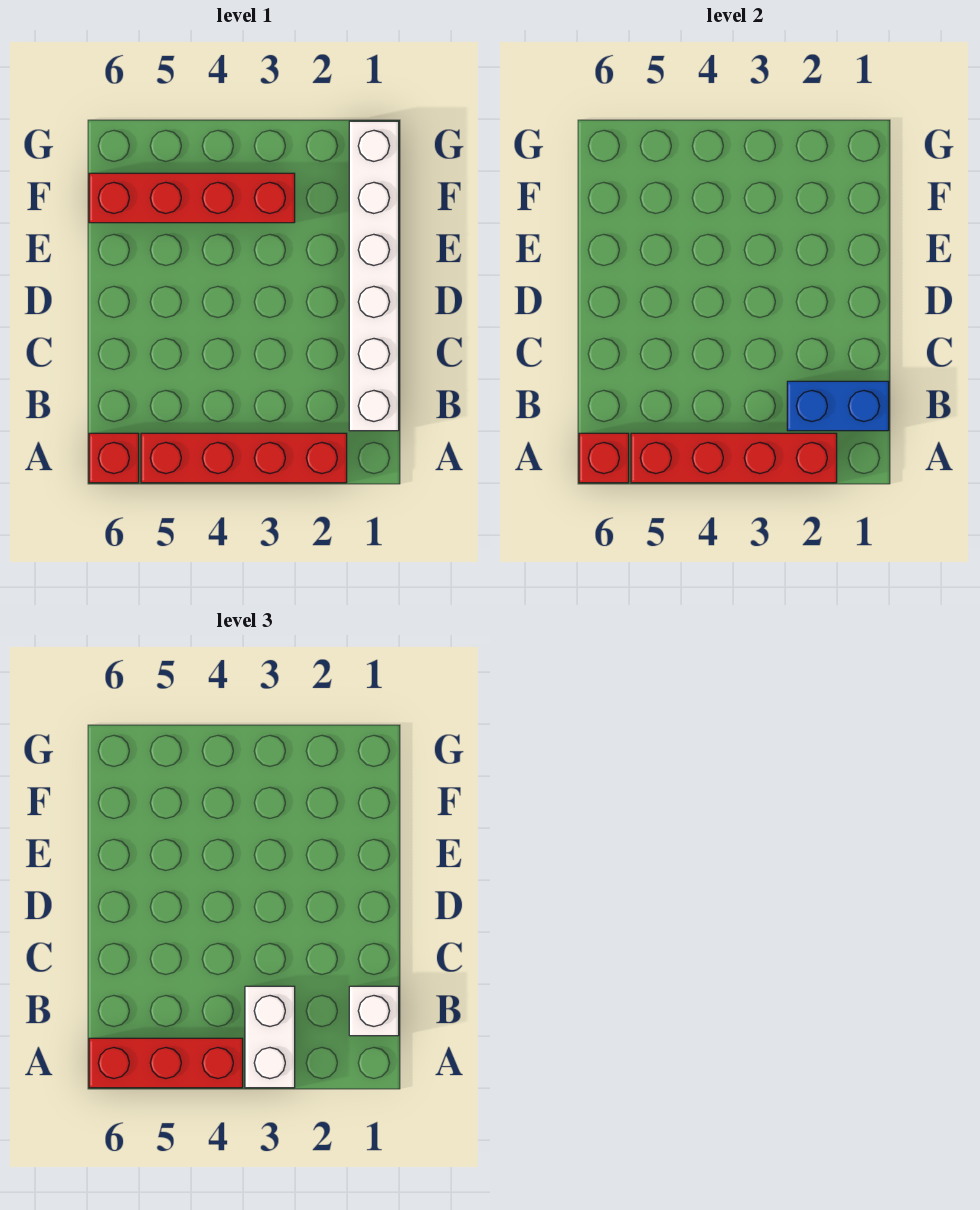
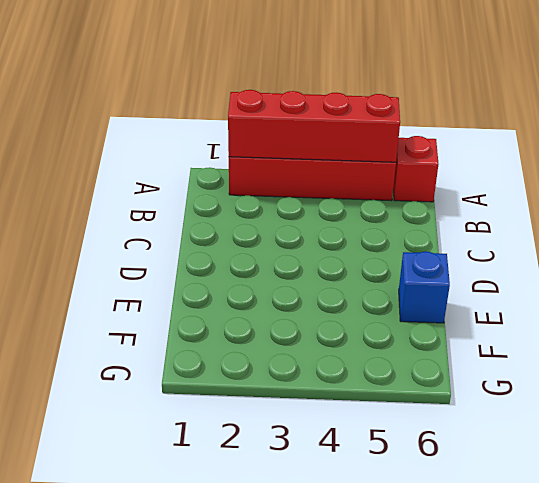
blue brick E6 level 1 -> none
none -> white brick B1:G1 level 1
none -> red brick F3:F6 level 1

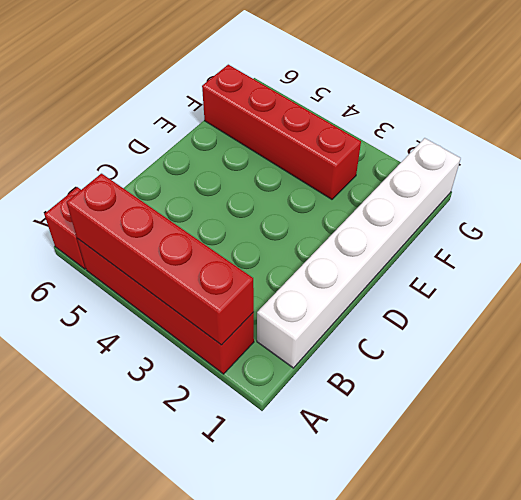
none -> red brick A6 level 2
none -> blue brick B1:B2 level 2

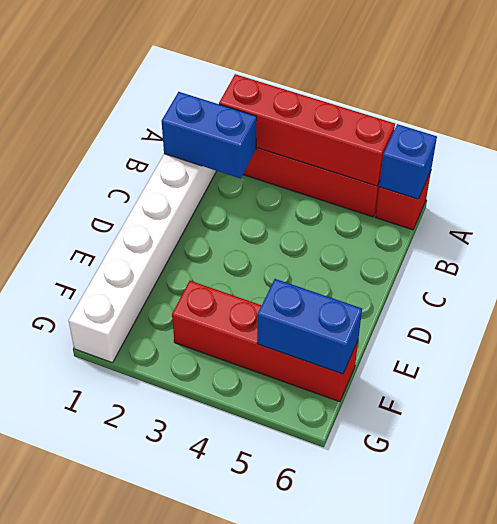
blue brick A6 level 2 -> red brick A6 level 2
blue brick F5:F6 level 2 -> none
none -> white brick A3:B3 level 3
none -> red brick A4:A6 level 3

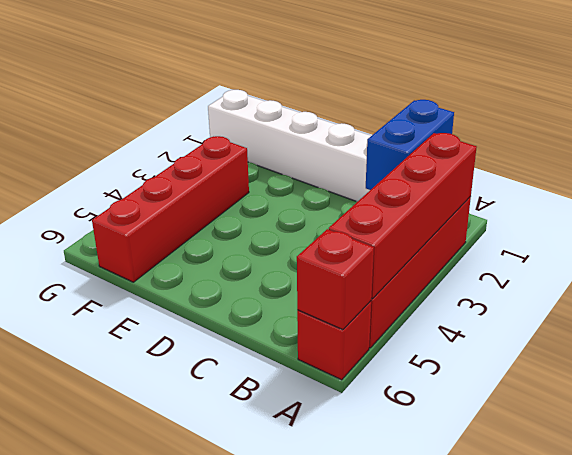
none -> white brick A3:B3 level 3
none -> red brick A4:A6 level 3

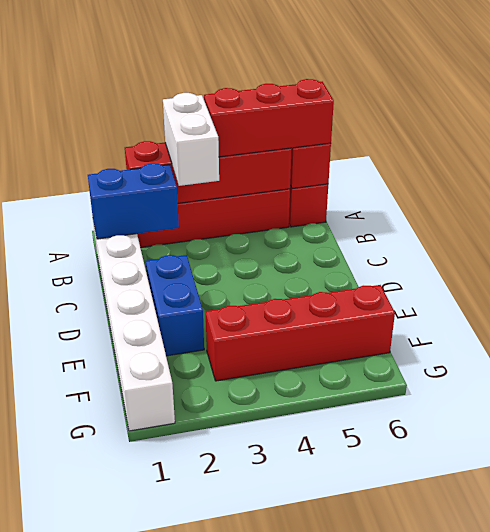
blue brick D2:E2 level 1 -> none
none -> white brick B1 level 3

